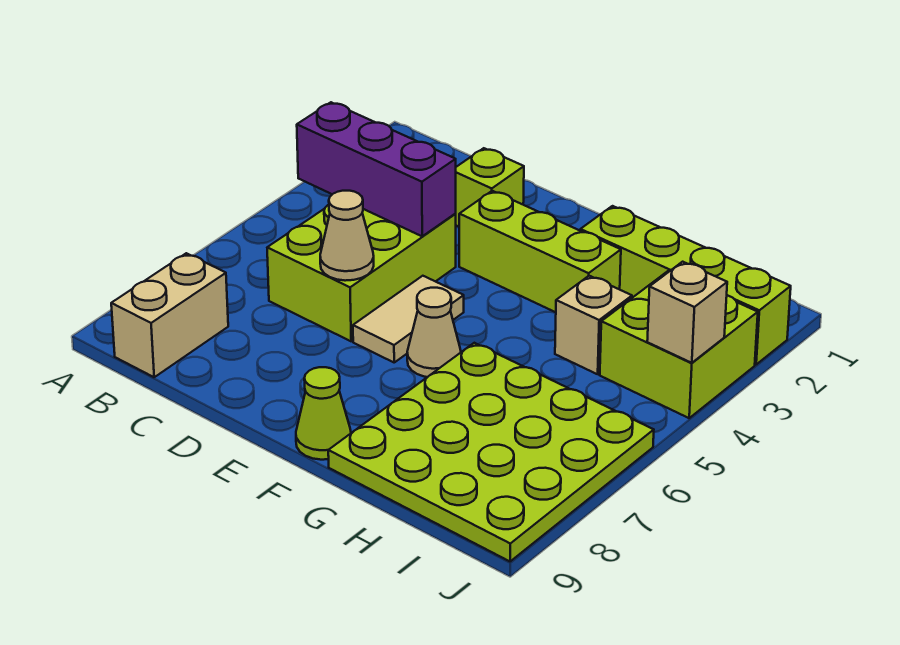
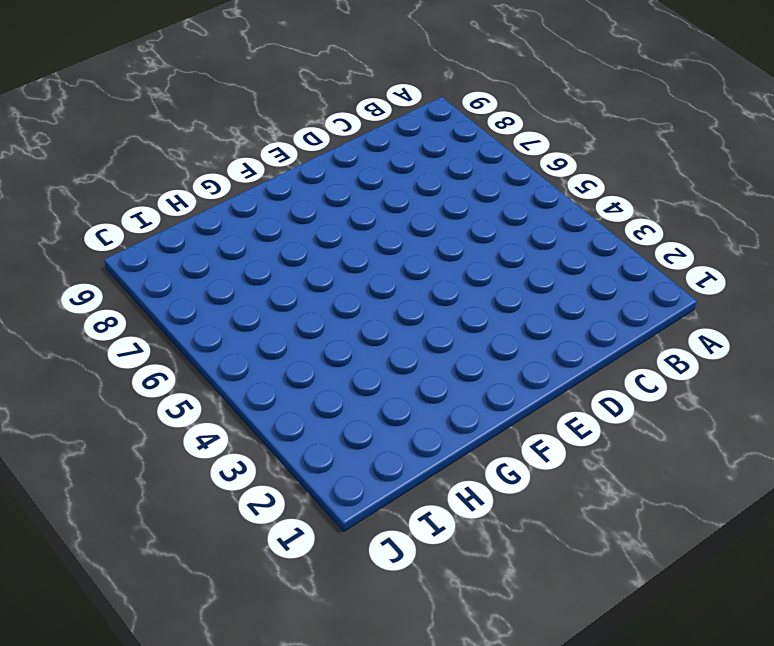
none -> tan brick B8:B9 level 1
none -> lime brick C4:D6 level 1
none -> lime brick D2 level 1

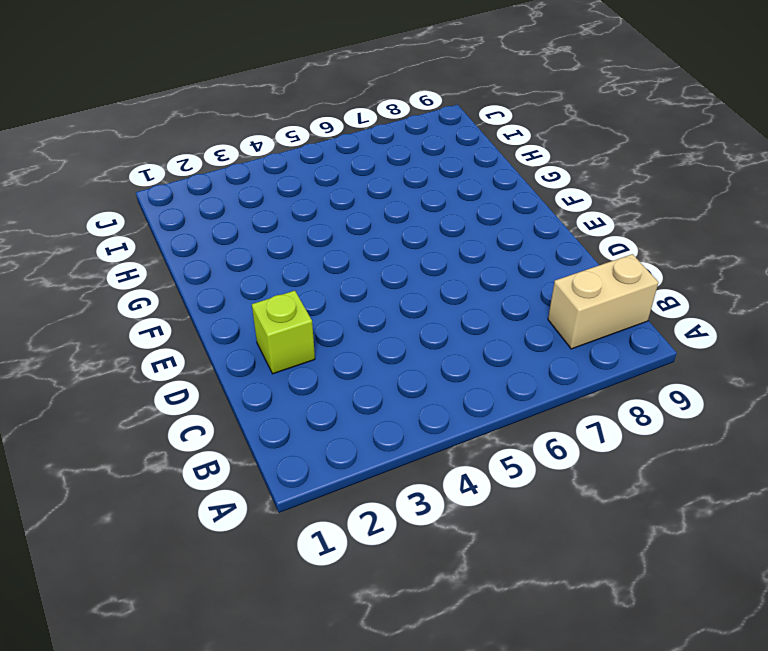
none -> lime brick C4:D6 level 1
none -> lime brick E3:G3 level 1
none -> tan tile E5:E6 level 1

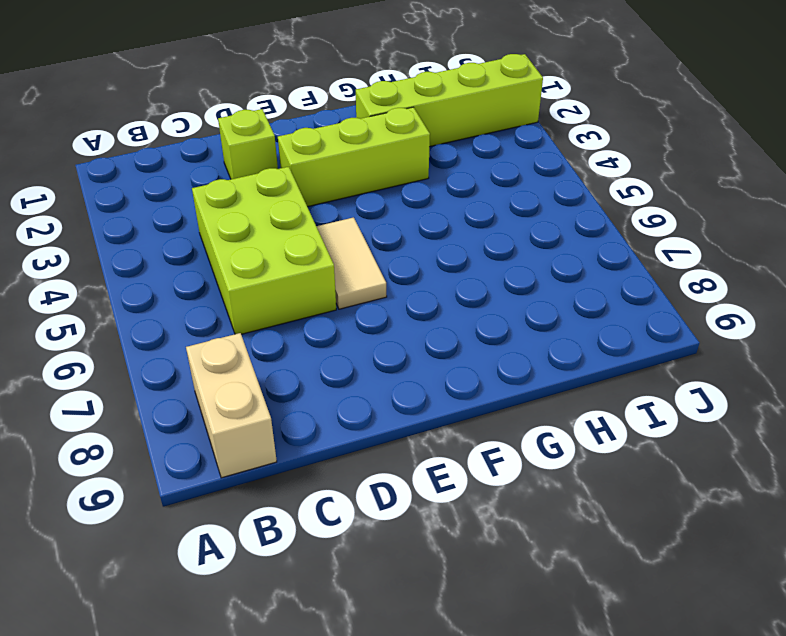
none -> tan cone F6 level 1
none -> lime cone F9 level 1
none -> lime plate G6:J9 level 1

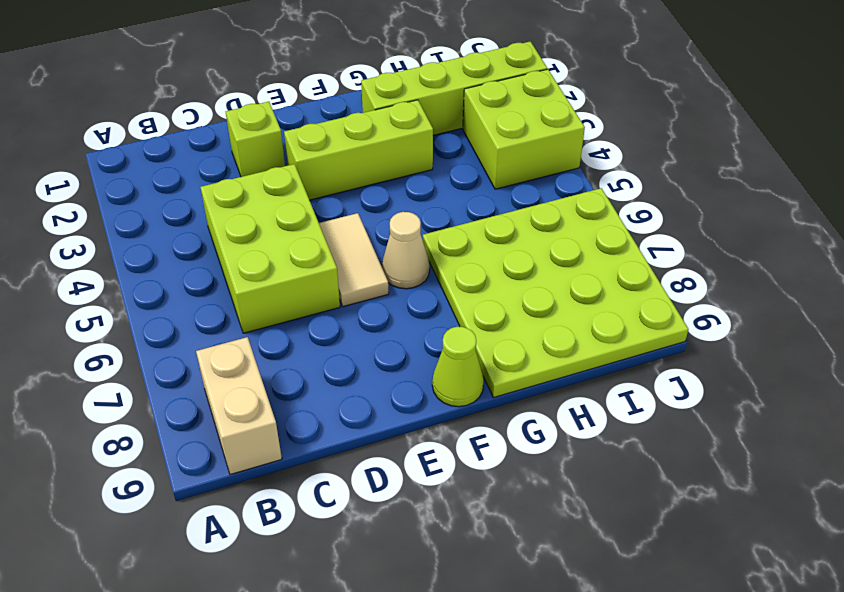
none -> tan brick H4 level 1
none -> purple brick B4:D4 level 2
none -> tan cone D6 level 2

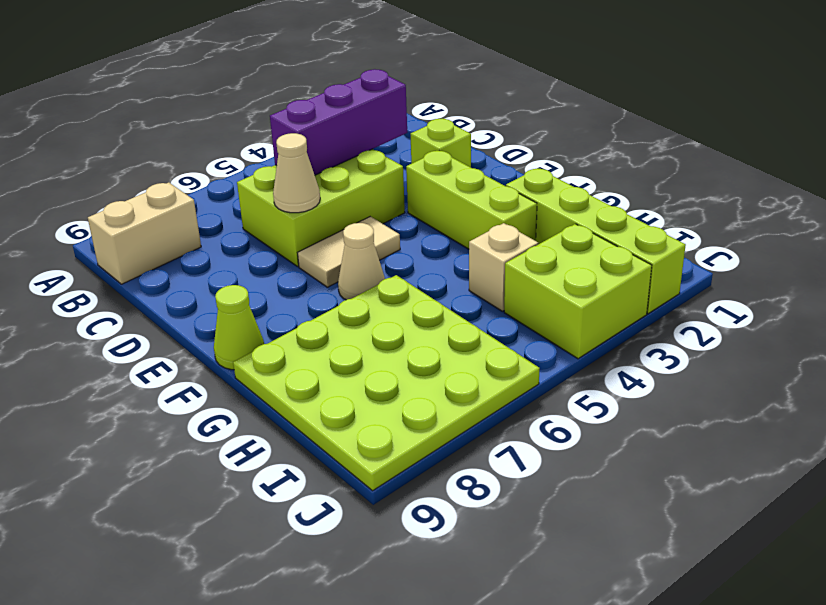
purple brick C3:C5 level 2 -> purple brick B4:D4 level 2
none -> tan brick J4 level 2

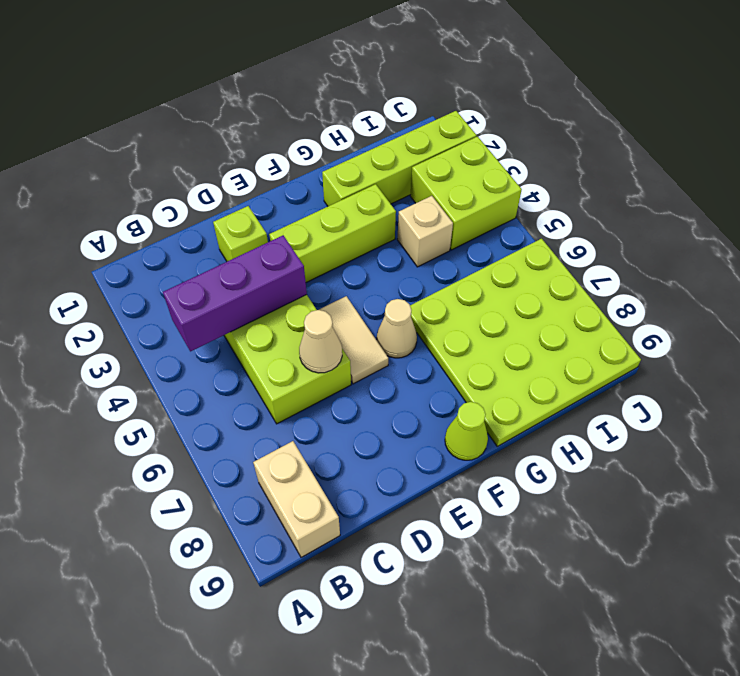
none -> tan brick J4 level 2

